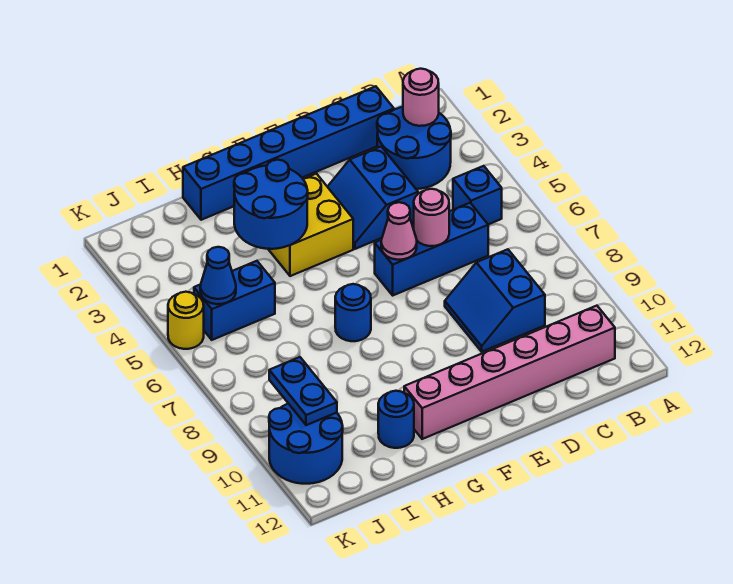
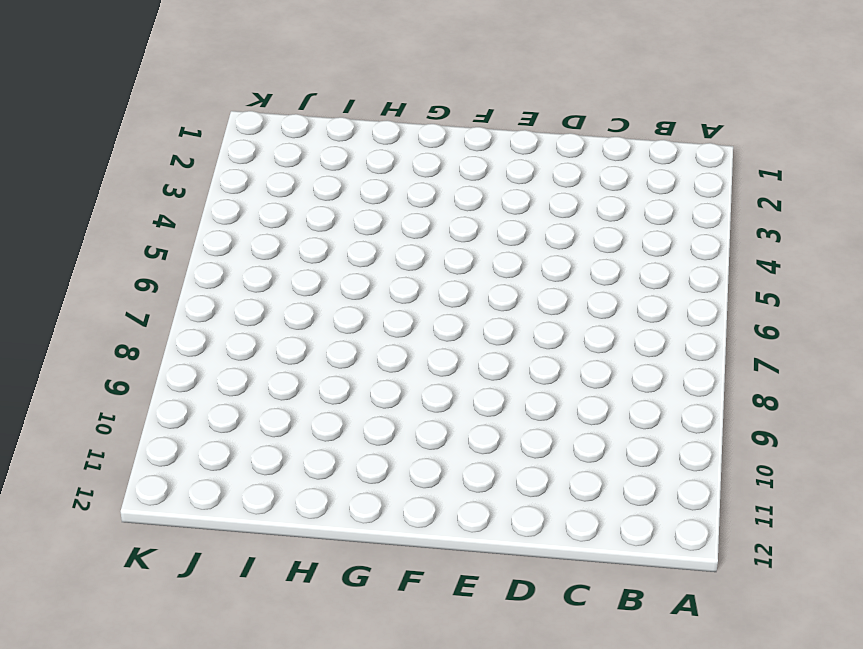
none -> blue round brick B2:C3 level 1
none -> blue brick B5 level 1
none -> pink brick B11:G11 level 1

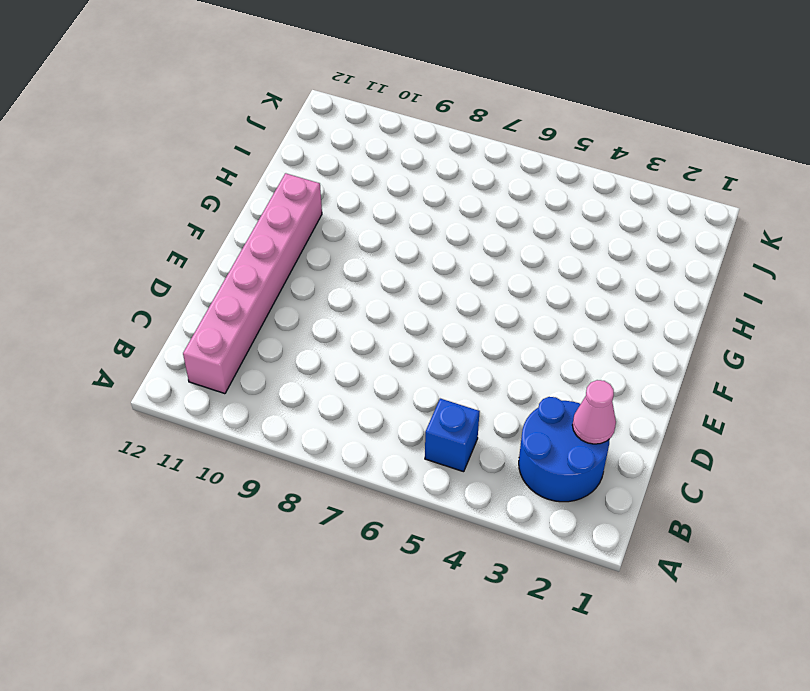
pink cone C2 level 2 -> pink cone E6 level 2
none -> blue brick C1:H1 level 1
none -> blue brick C6:E6 level 1
none -> blue slope C8:D9 level 1 top C

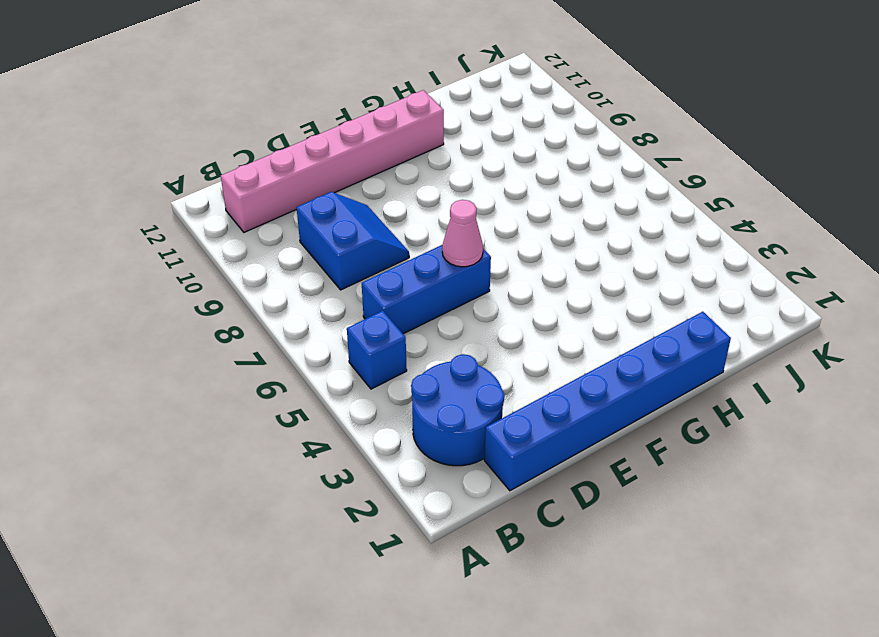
none -> blue slope D3:E4 level 1 top D
none -> yellow brick F3:G4 level 1
none -> blue round brick G7 level 1

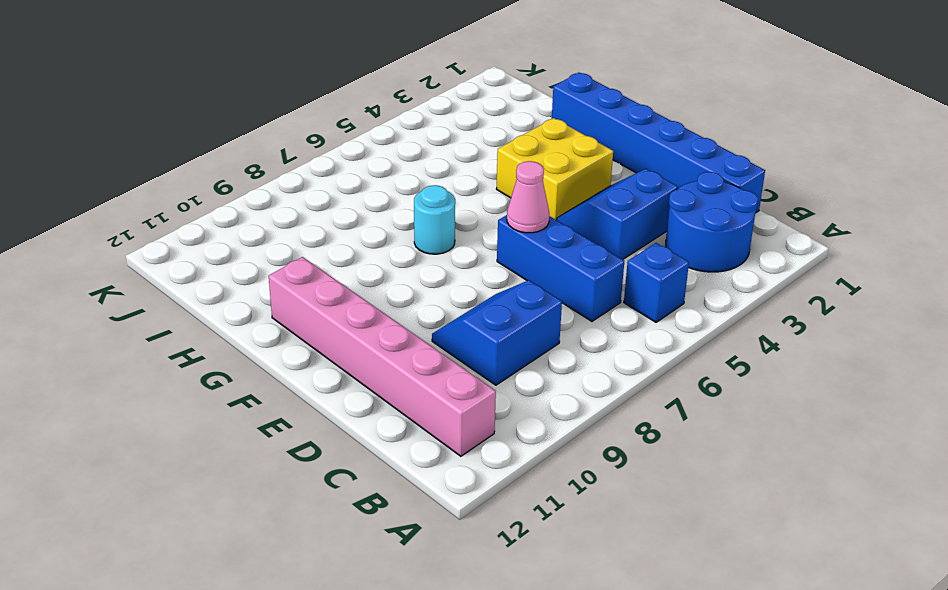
cyan round brick G7 level 1 -> blue round brick G7 level 1
none -> blue round brick H11 level 1
none -> blue brick I5:J5 level 1
none -> blue round brick J10:K11 level 1

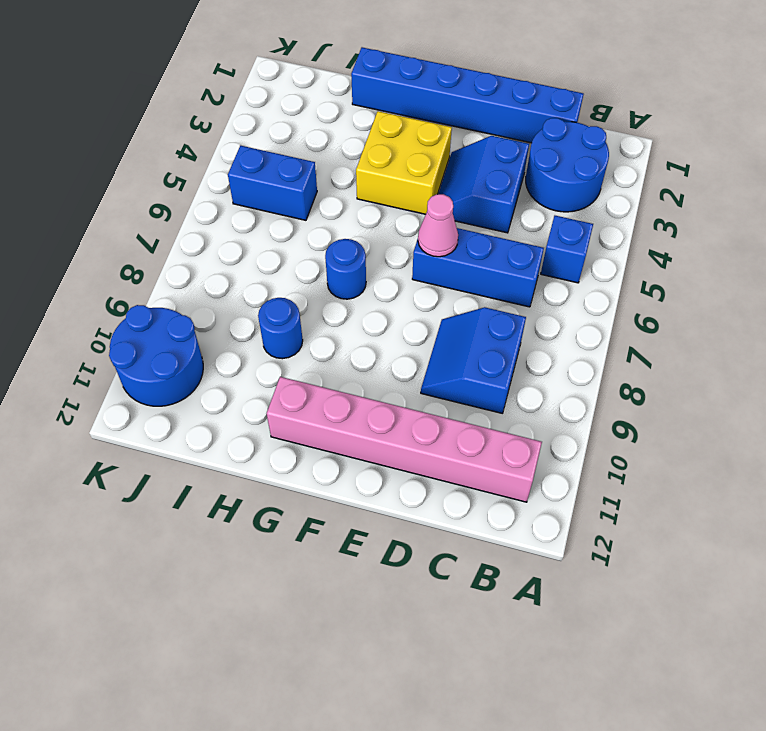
blue round brick H9 level 1 -> blue round brick H11 level 1
none -> yellow round brick K5 level 1
none -> pink round brick B2 level 2
none -> pink round brick D6 level 2

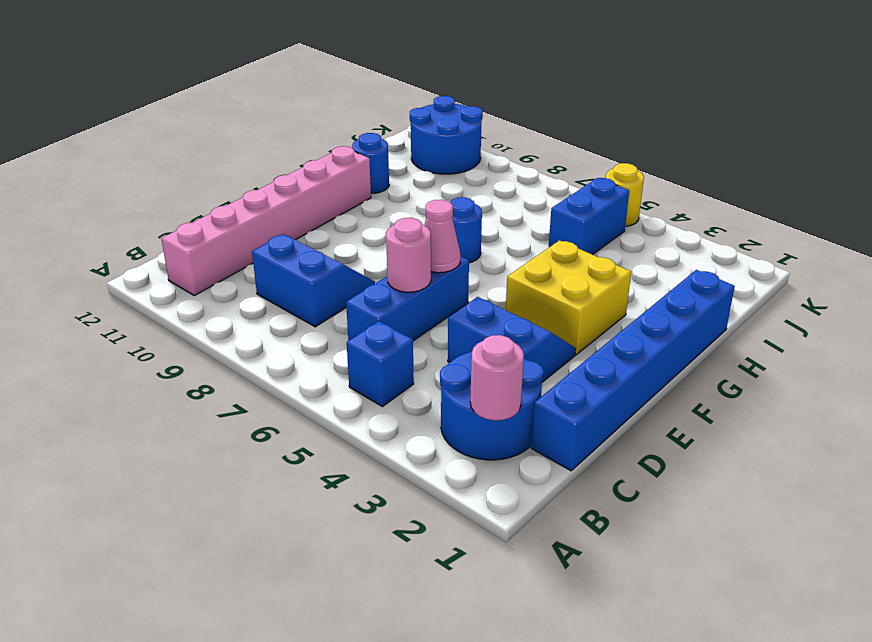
none -> blue round brick G3:H4 level 2
none -> blue cone J5 level 2
none -> blue plate J9:J10 level 2

